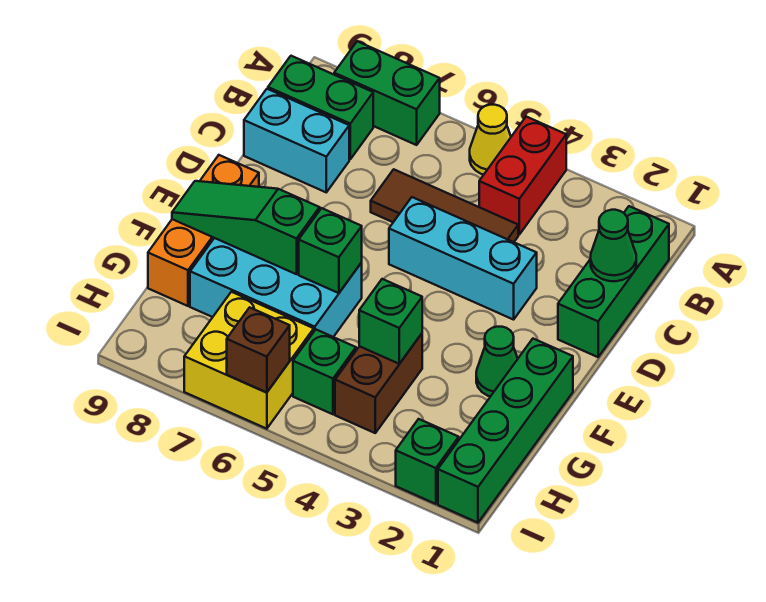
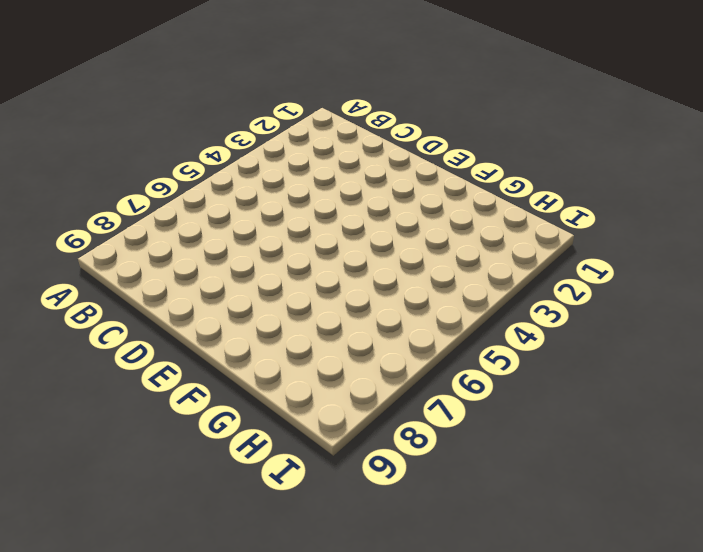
none -> red brick A4:B4 level 1
none -> yellow cone A5 level 1
none -> green brick A7:A8 level 1

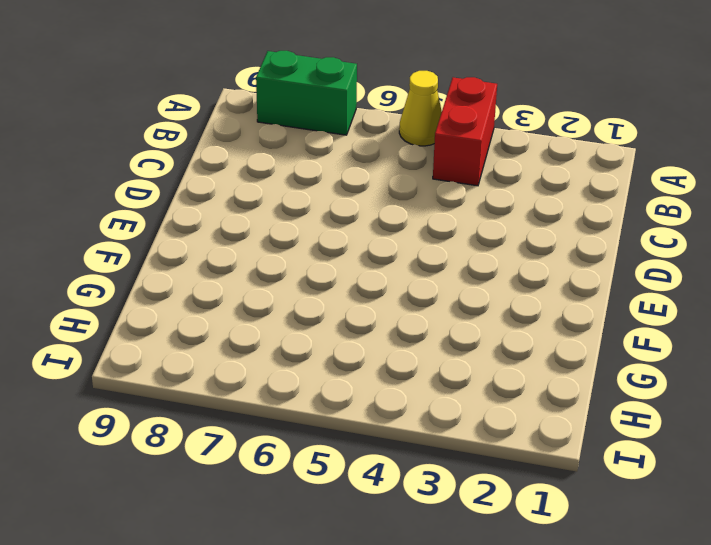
none -> green brick B1:D1 level 1
none -> green brick B8:B9 level 1
none -> brown tile C4:C6 level 1

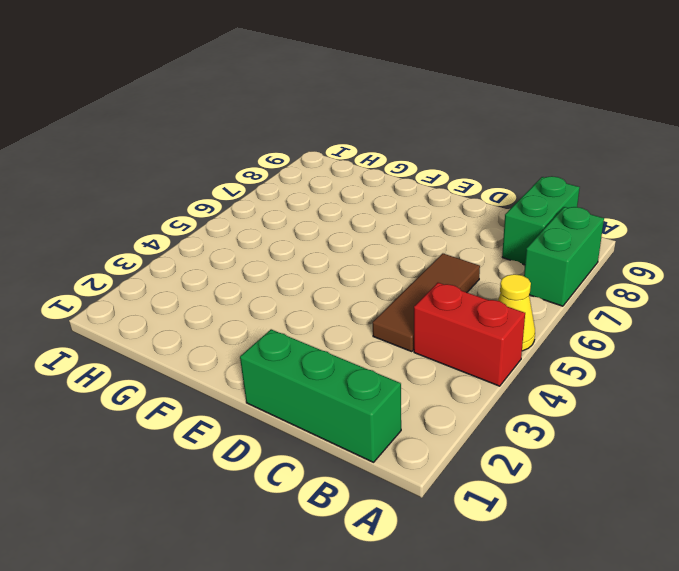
none -> cyan brick C8:C9 level 1
none -> cyan brick D3:D5 level 1
none -> orange brick E9:G9 level 1

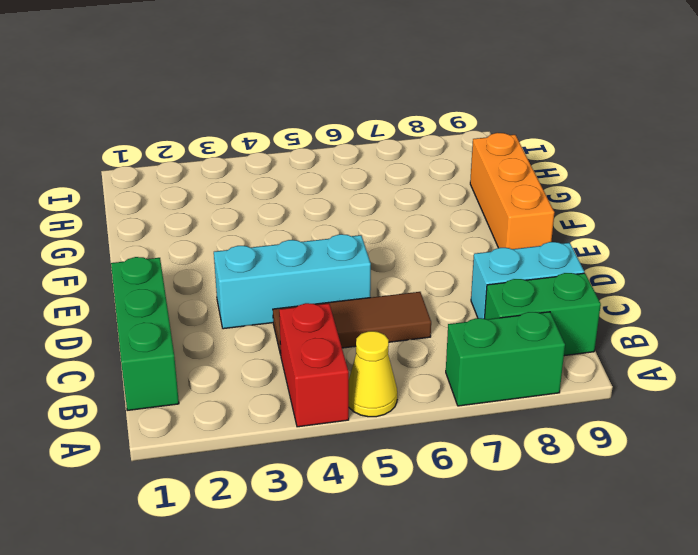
none -> green brick F1:I1 level 1
none -> green cone F2 level 1
none -> cyan brick F6:G8 level 1

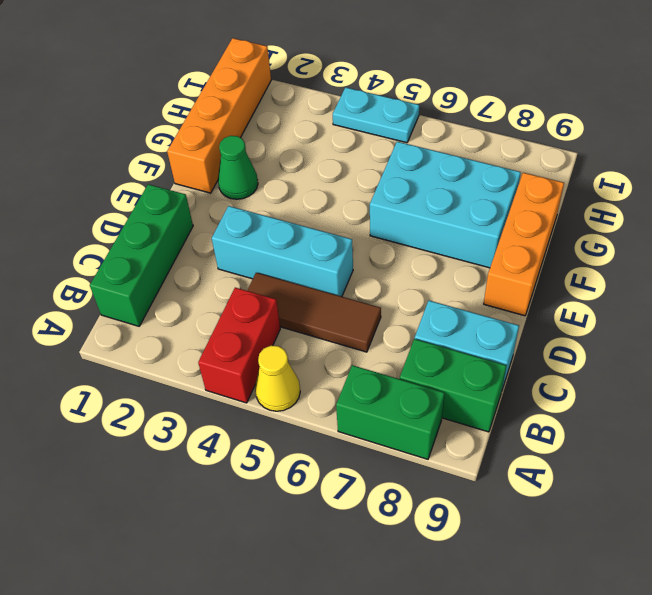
orange brick F1:I1 level 1 -> green brick F1:I1 level 1
cyan plate I4:I5 level 1 -> none
none -> brown brick G4:H4 level 1
none -> green brick H5 level 1
none -> yellow brick H6:I7 level 1

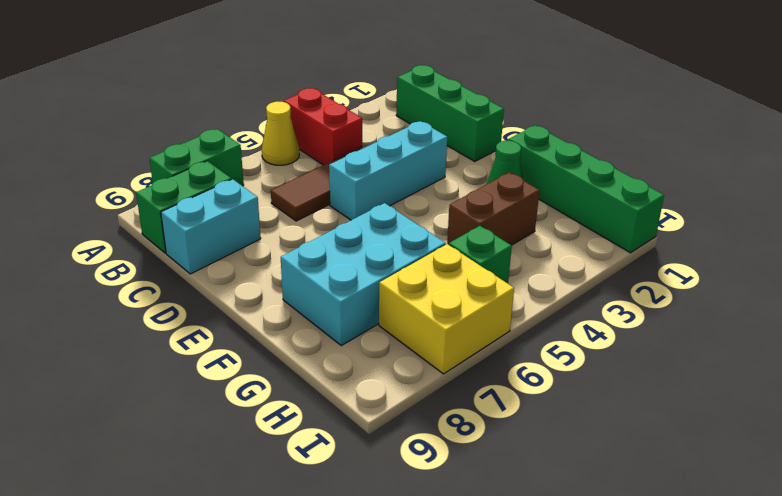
brown brick G3:G4 level 1 -> brown brick G4:H4 level 1
none -> orange brick E9:G9 level 1
none -> green brick I2 level 1
none -> green cone C1 level 2

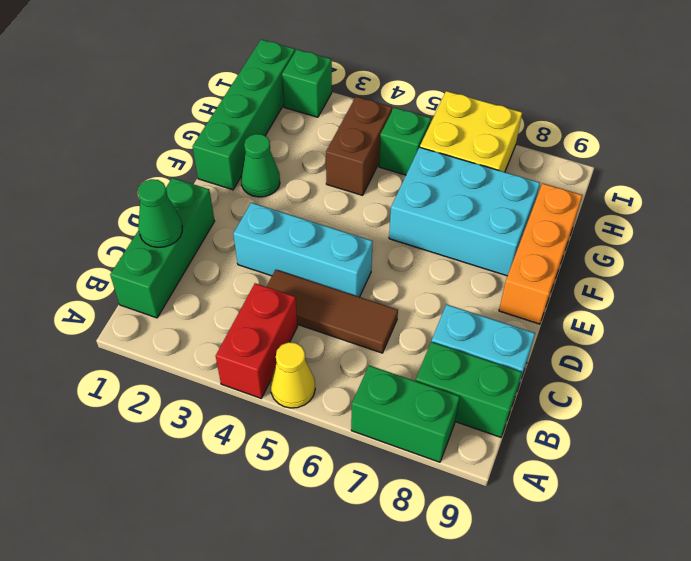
none -> green brick F6 level 2
none -> green slope F7:F9 level 2 top 7
none -> green brick G4 level 2

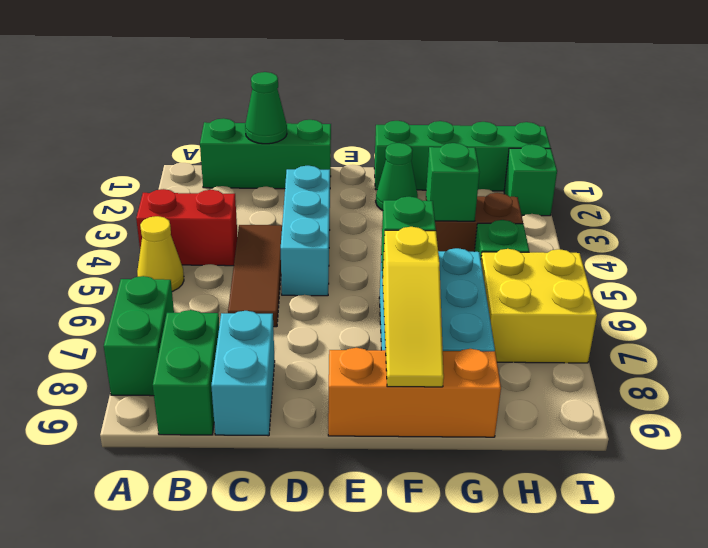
yellow slope F7:F9 level 2 top 7 -> green slope F7:F9 level 2 top 7
none -> brown brick I6 level 2

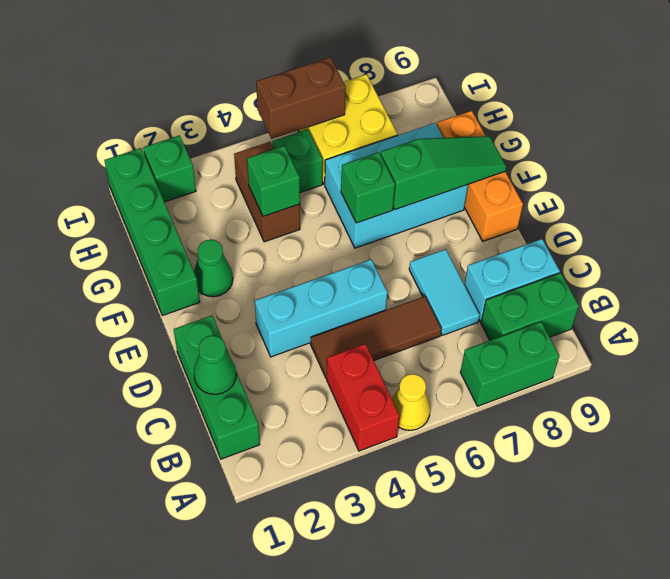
cyan tile C7:D7 level 1 -> none
brown brick I5:I6 level 2 -> brown brick I6 level 2

